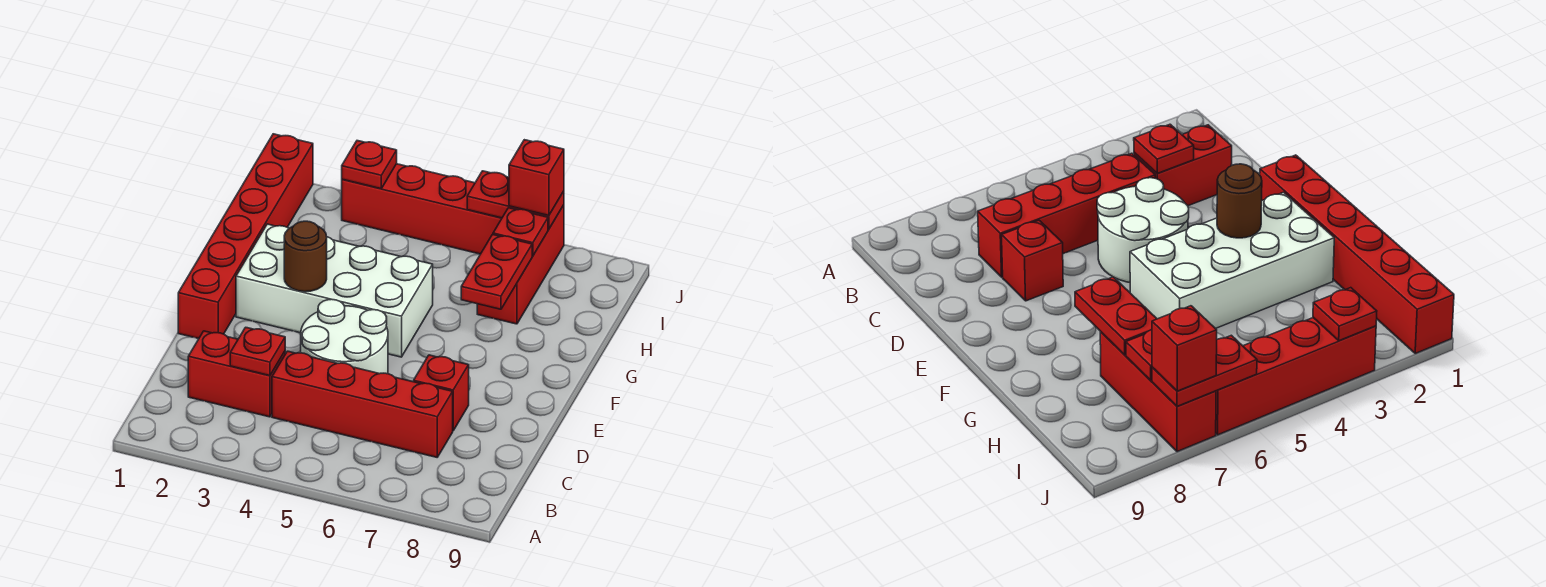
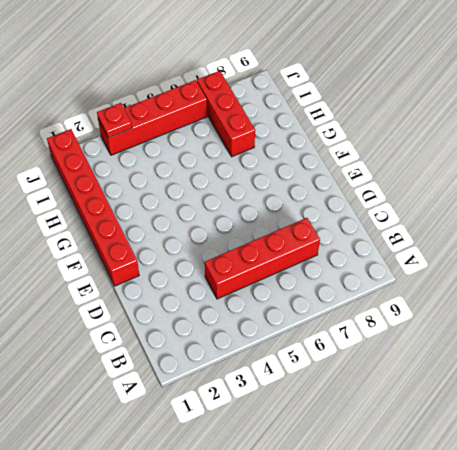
none -> red brick C2:C3 level 1
none -> white round brick D4:E5 level 1
none -> red brick D7 level 1

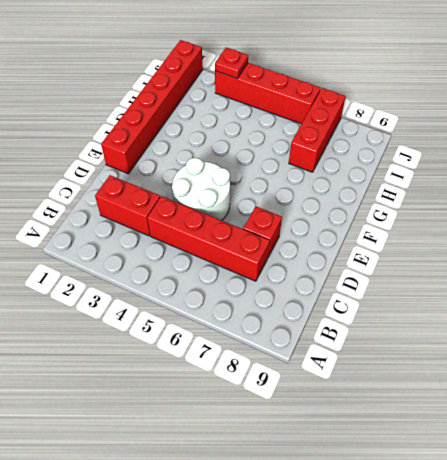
none -> white brick F2:G5 level 1
none -> red plate C3 level 2
none -> brown round brick F3 level 2

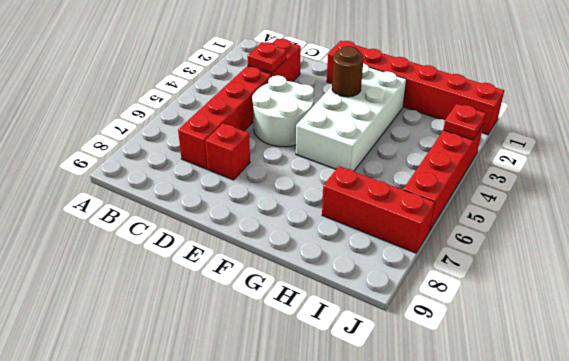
none -> red plate G7:H7 level 2
none -> red plate I7 level 2
none -> red plate J6:J7 level 2

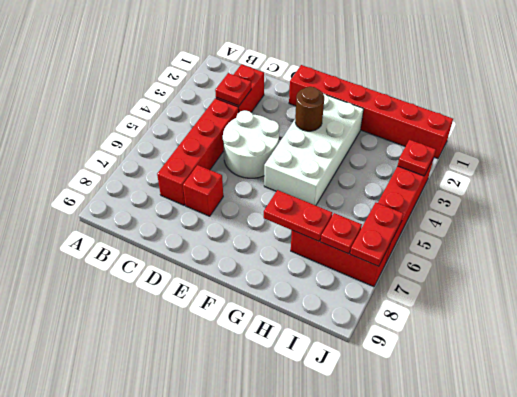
none -> red brick J7 level 3

